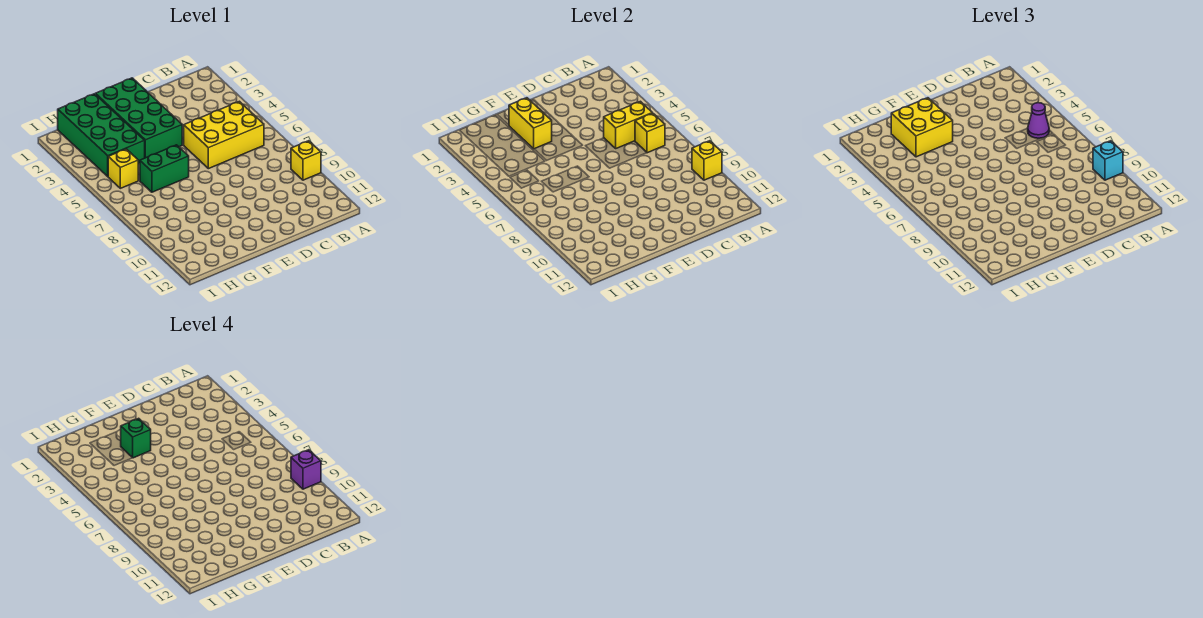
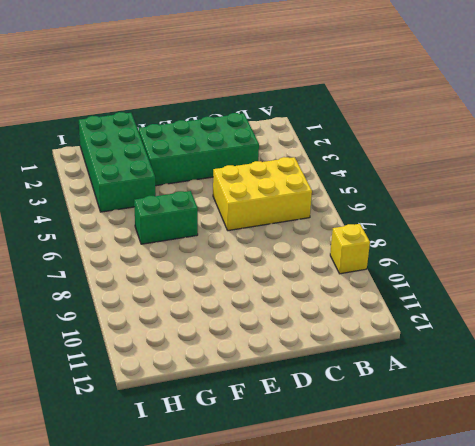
green brick C2:F3 level 1 -> green brick E1:F4 level 1
none -> yellow brick H5 level 1
none -> yellow brick A9 level 2
none -> yellow brick B5:C5 level 2

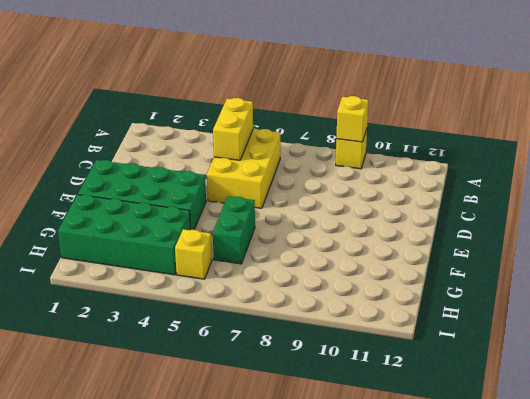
none -> yellow brick B6 level 2
none -> yellow brick F2:F3 level 2
none -> cyan brick A9 level 3

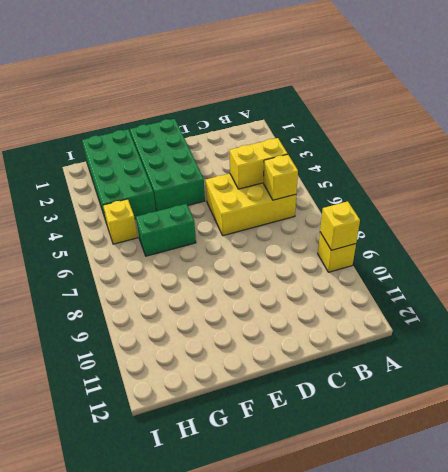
none -> yellow brick F2:F3 level 2
none -> cyan brick A9 level 3
none -> purple cone B5 level 3

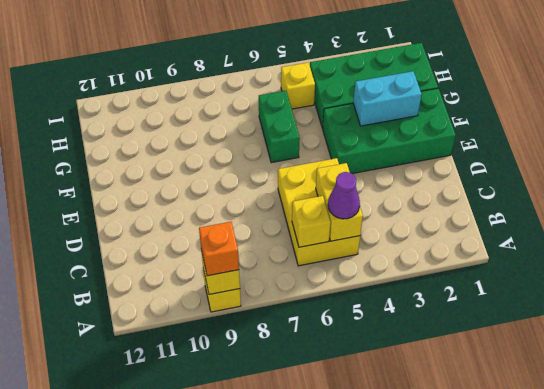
orange brick A9 level 3 -> cyan brick A9 level 3
cyan brick F2:F3 level 2 -> yellow brick F2:F3 level 2
none -> yellow brick F2:G3 level 3
none -> purple brick A9 level 4
none -> green brick F3 level 4

